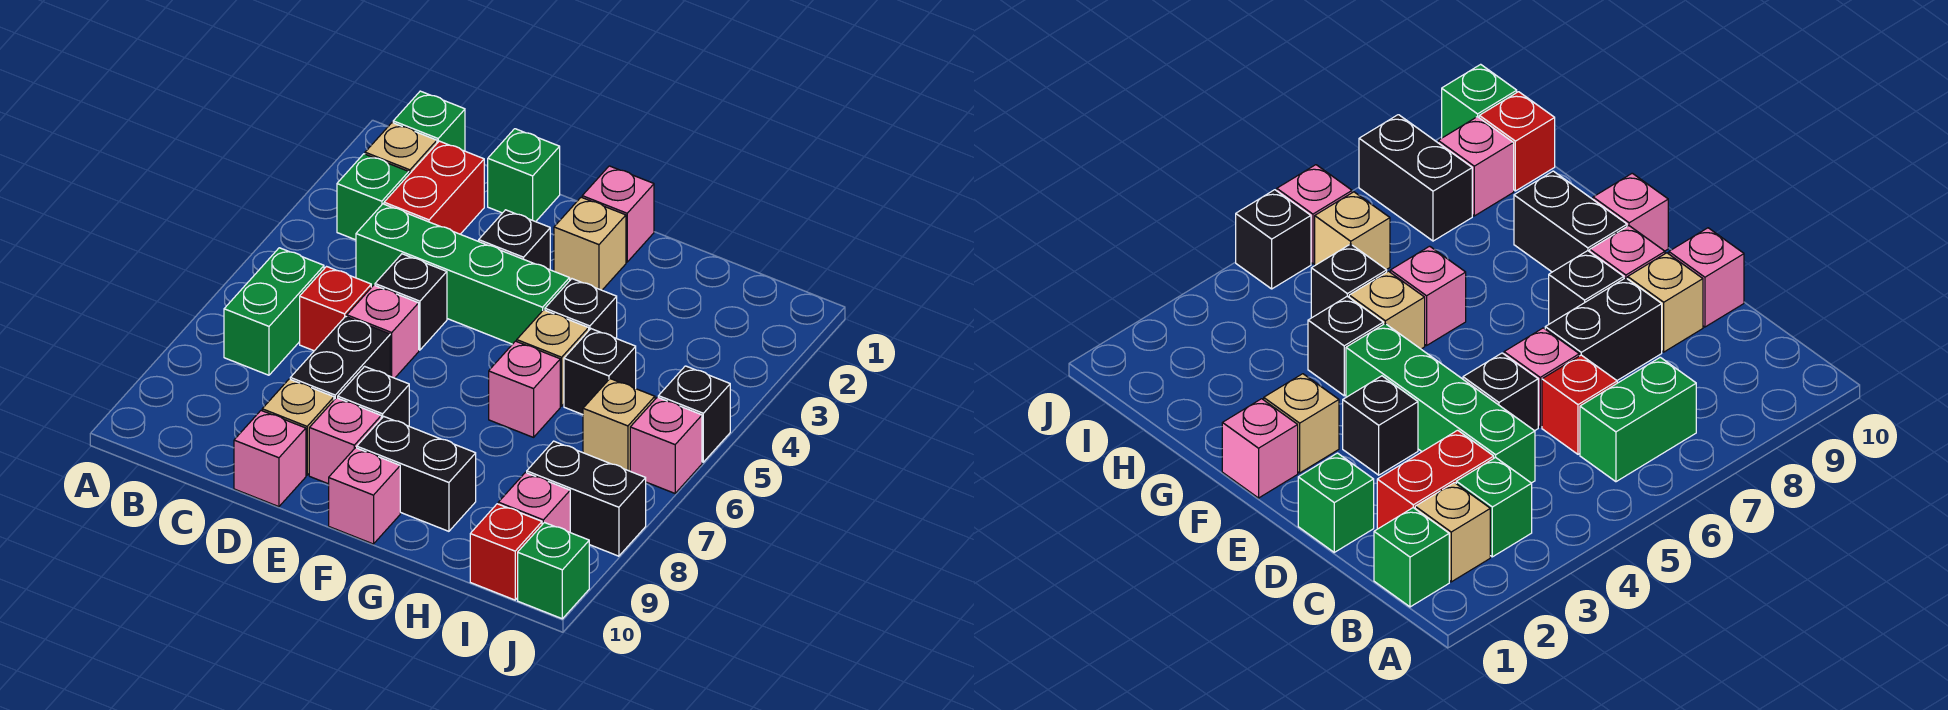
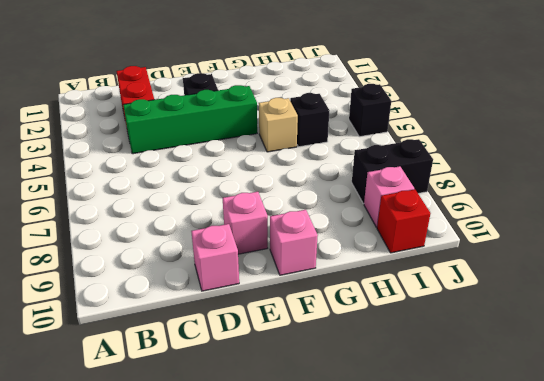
none -> green brick B1 level 1
none -> tan brick B2 level 1
none -> green brick B3 level 1
none -> green brick B6:B7 level 1

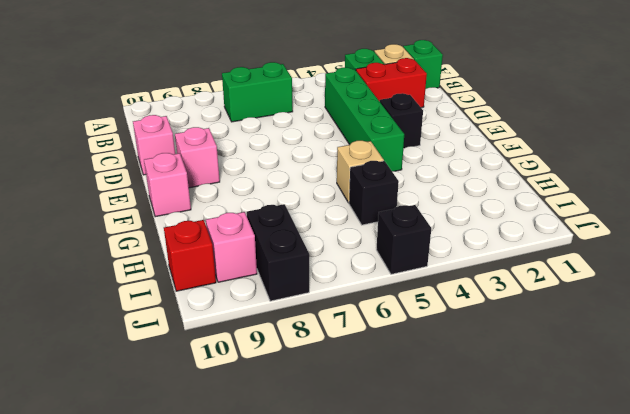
none -> red brick C6 level 1
none -> green brick D1 level 1
none -> black brick D5 level 1
none -> pink brick D6 level 1

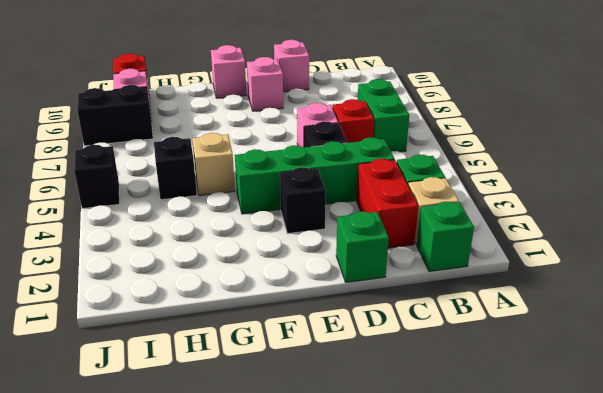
none -> black brick D7:D8 level 1
none -> tan brick D9 level 1
none -> black brick E8 level 1
none -> pink brick F1 level 1

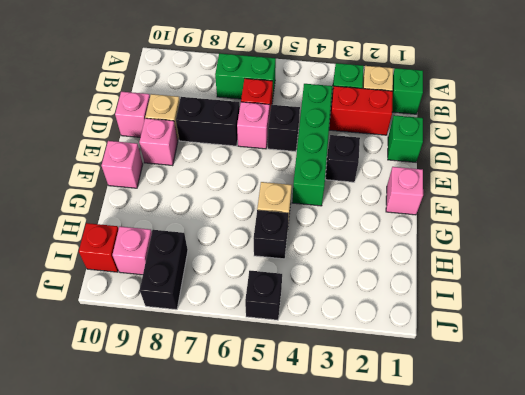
none -> black brick E8 level 1
none -> tan brick F2 level 1
none -> black brick F9:G9 level 1
none -> black brick G4 level 1

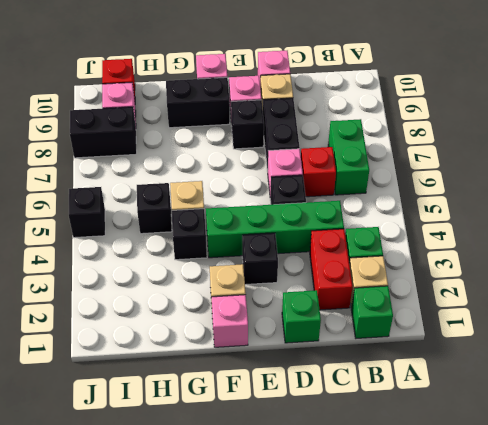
none -> pink brick G6 level 1
none -> tan brick I6 level 1
none -> pink brick J6 level 1
none -> green brick J10 level 1

